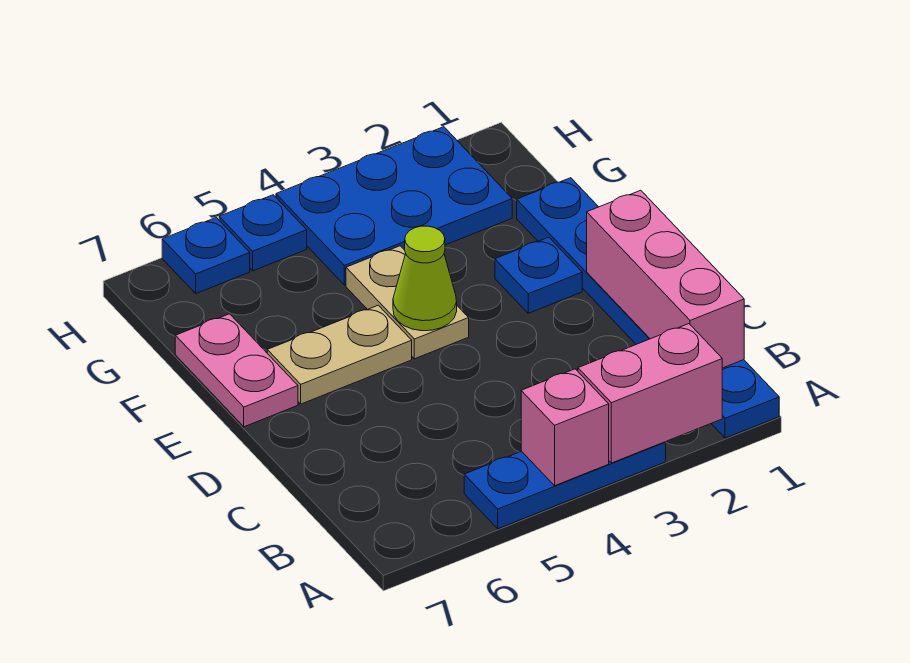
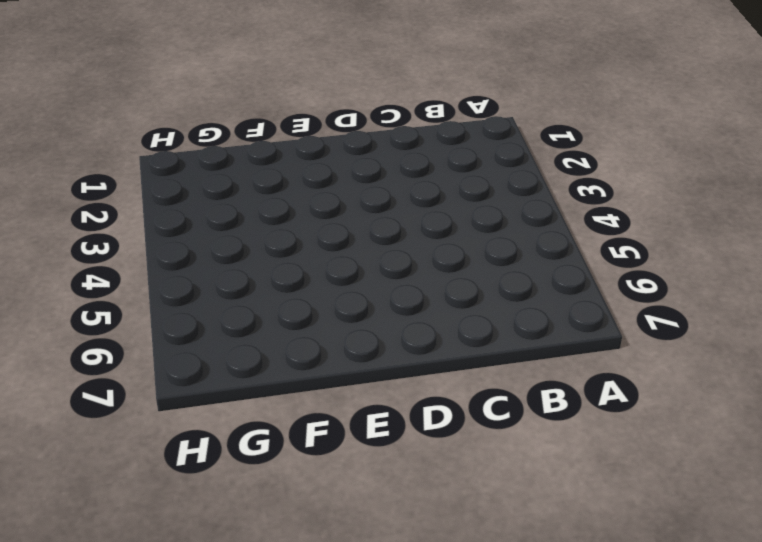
none -> blue plate A1:F1 level 1
none -> blue plate A3:A5 level 1
none -> blue plate E2 level 1

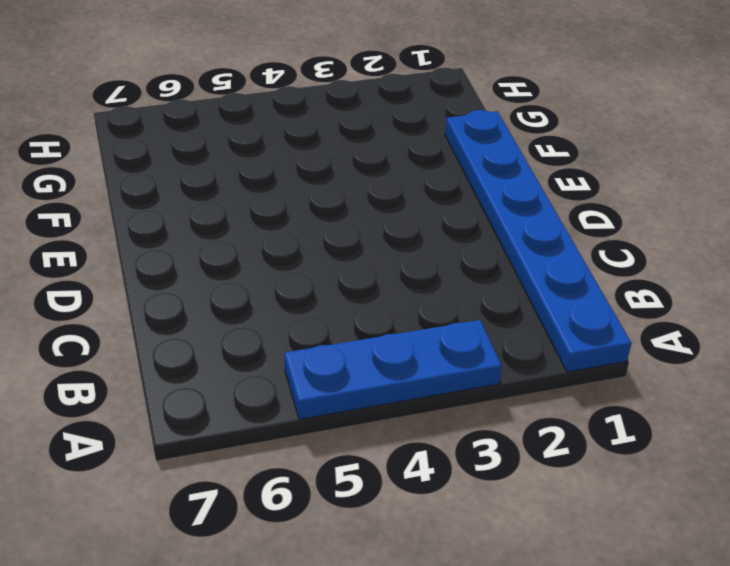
none -> blue plate E2 level 1
none -> tan plate E4:F4 level 1
none -> tan plate E5:E6 level 1

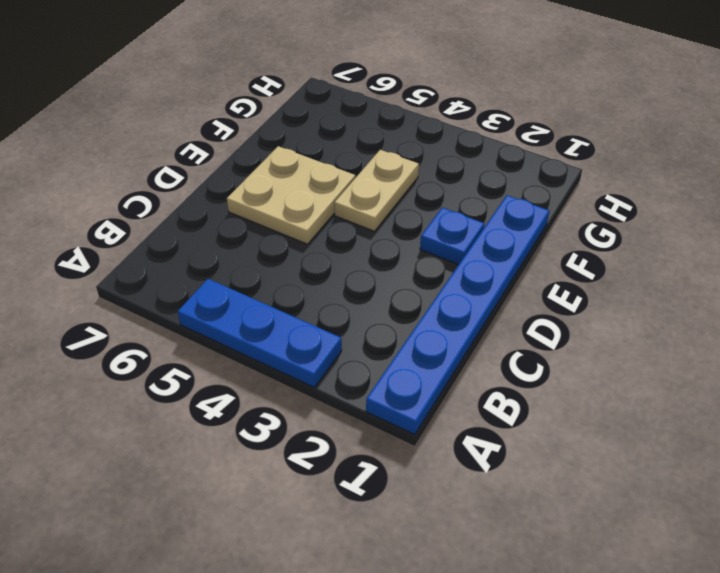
tan plate D5:E6 level 1 -> tan plate E5:E6 level 1
none -> pink plate E7:F7 level 1
none -> blue plate G2:H4 level 1
none -> blue plate H5 level 1

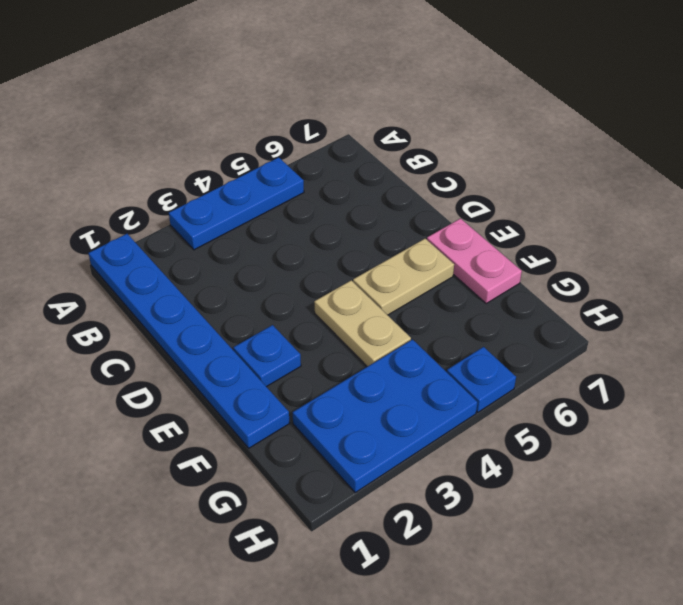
none -> blue plate H6 level 1
none -> pink brick A2:A3 level 2
none -> pink brick A4 level 2

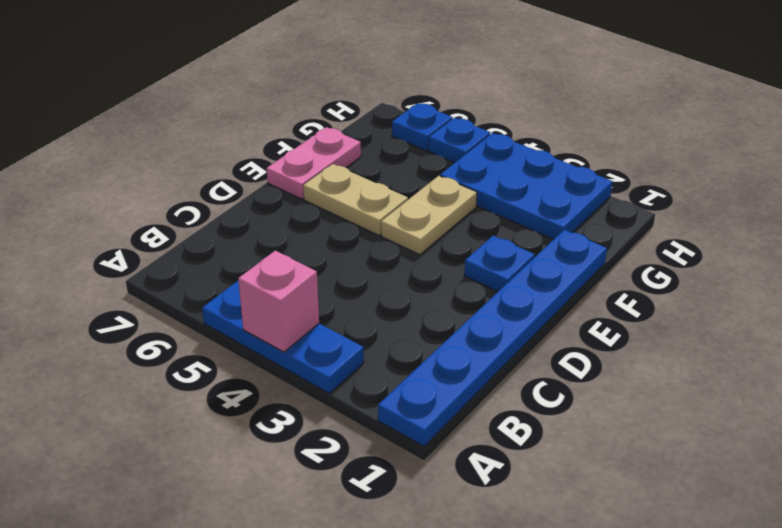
none -> pink brick A2:A3 level 2
none -> pink brick B1:D1 level 2
none -> lime cone E4 level 2

